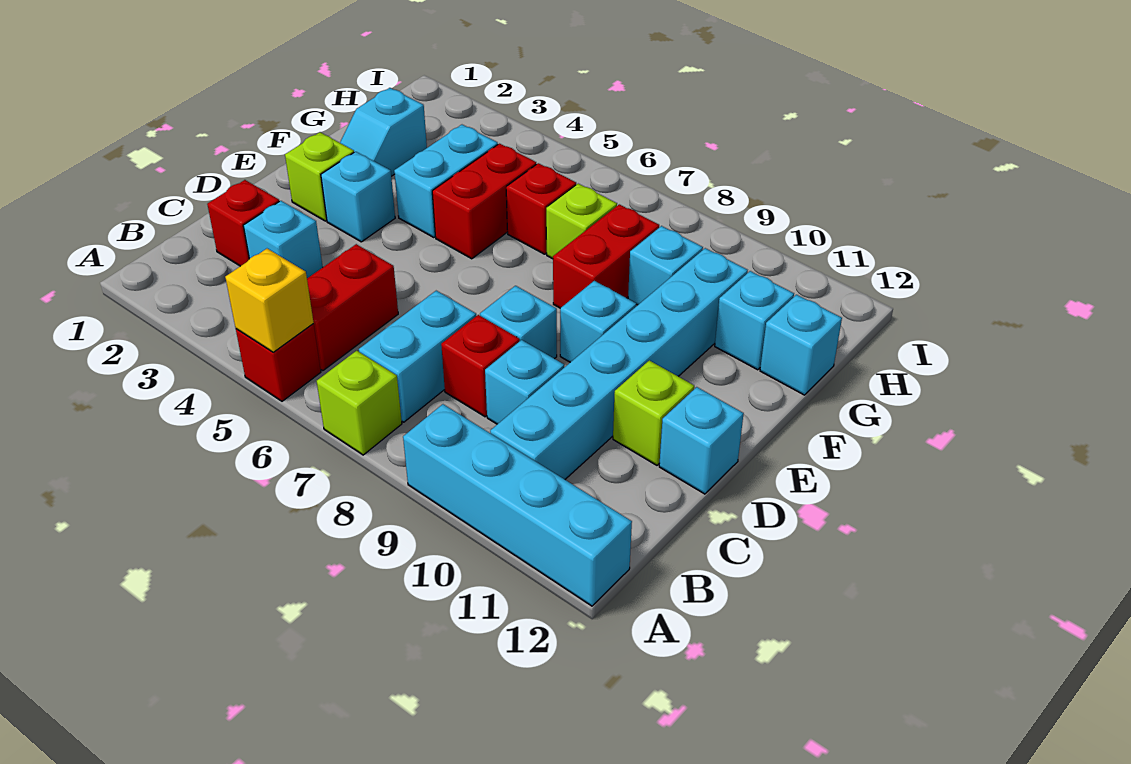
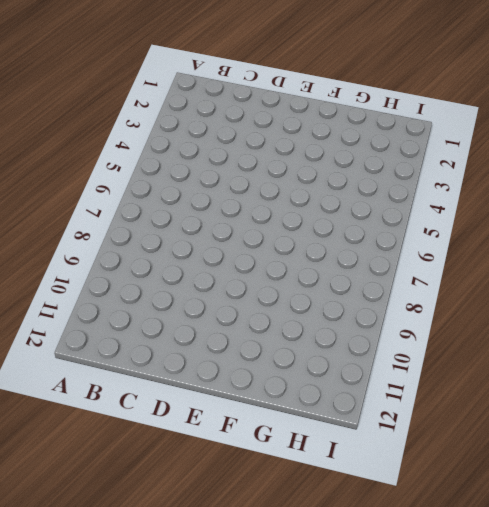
none -> red brick A5 level 1
none -> lime brick A7 level 1
none -> cyan brick A9:A12 level 1

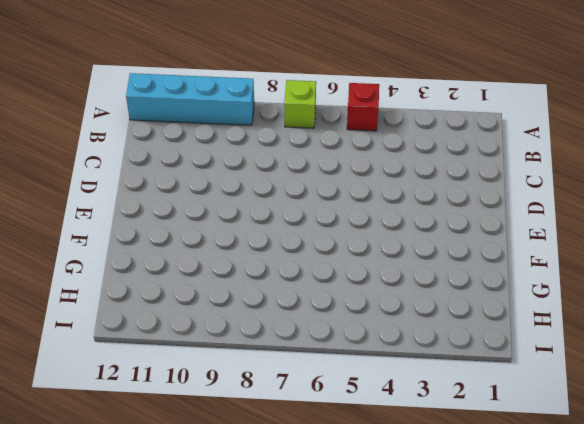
none -> red brick B5:C5 level 1
none -> cyan brick B7:C7 level 1
none -> cyan brick B10:G10 level 1

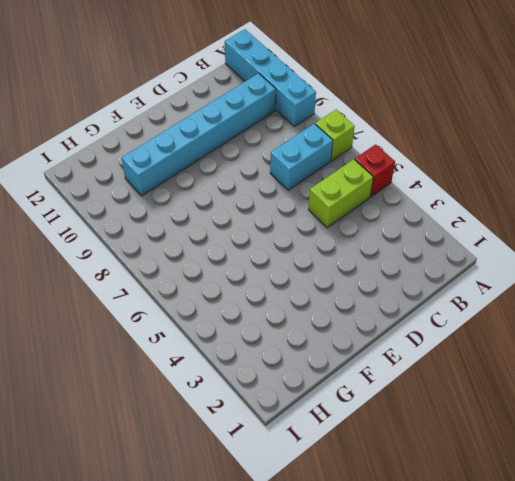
lime brick B5:C5 level 1 -> red brick B5:C5 level 1
none -> red brick C2 level 1
none -> cyan brick C3 level 1
none -> red brick C8 level 1

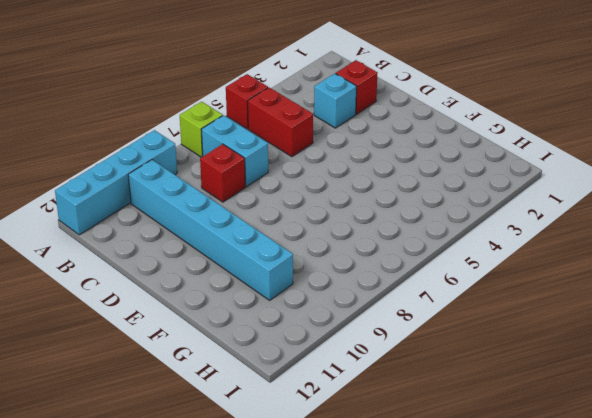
none -> cyan brick C9 level 1
none -> cyan brick D8 level 1
none -> lime brick D11 level 1

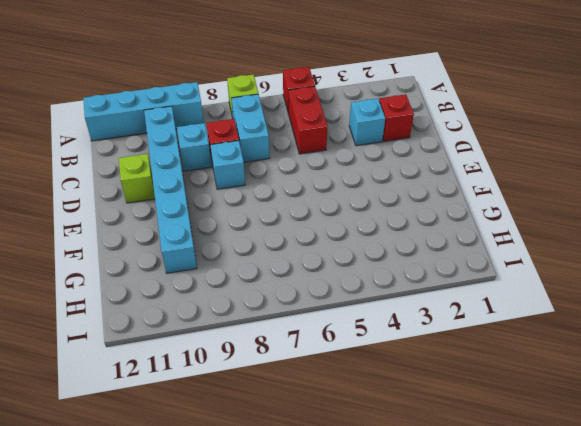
none -> cyan brick D12 level 1
none -> lime brick E2 level 1
none -> cyan brick E3 level 1

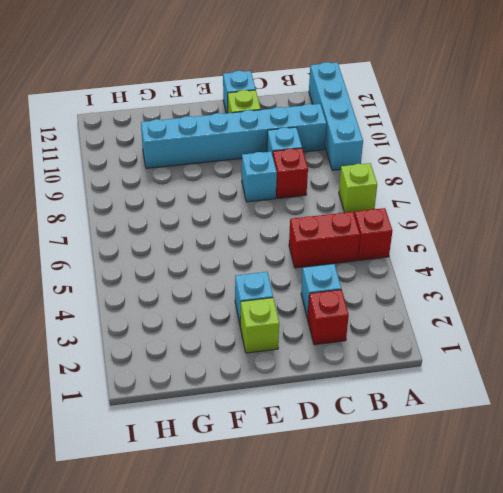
none -> cyan brick B7:C7 level 1
none -> cyan brick E9 level 1
none -> cyan slope F2:G2 level 1 top G

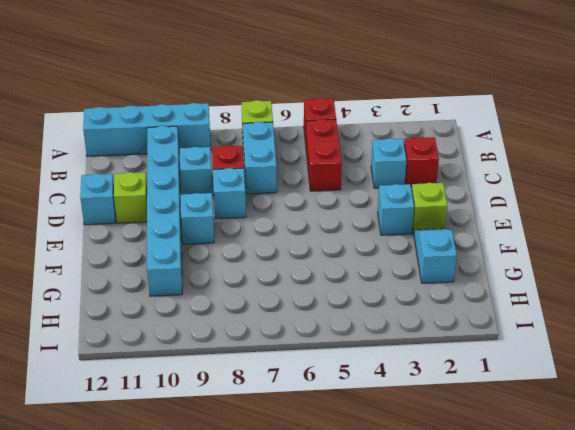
none -> cyan brick F4:G4 level 1
none -> red brick F5:G5 level 1
none -> red brick F8:G8 level 1

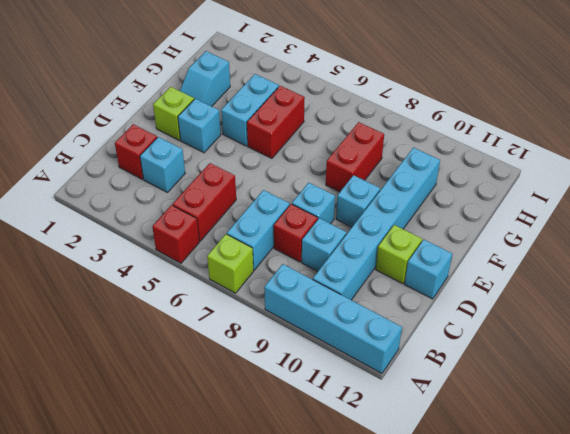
none -> red brick G6 level 1
none -> lime brick G7 level 1
none -> cyan brick G9 level 1

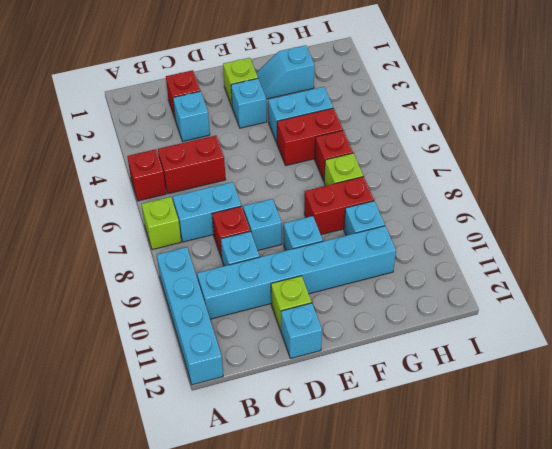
none -> cyan brick G11 level 1
none -> cyan brick G12 level 1
none -> yellow brick A5 level 2

